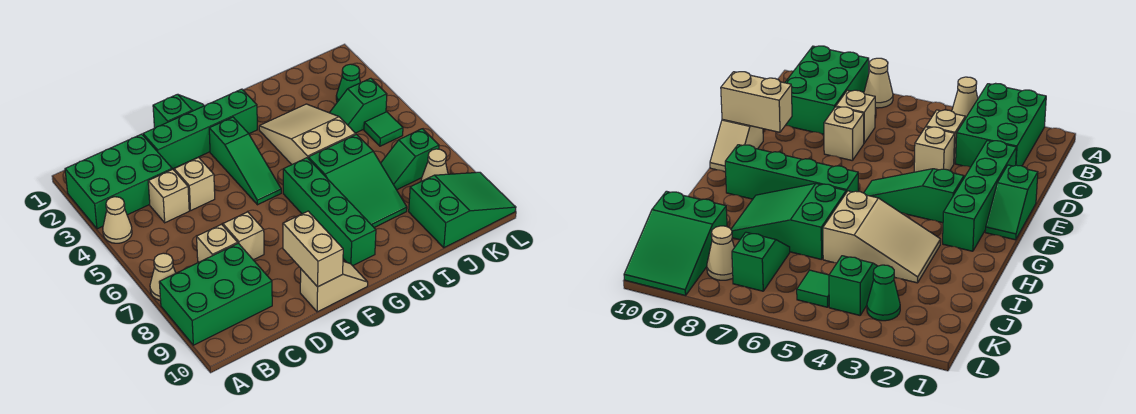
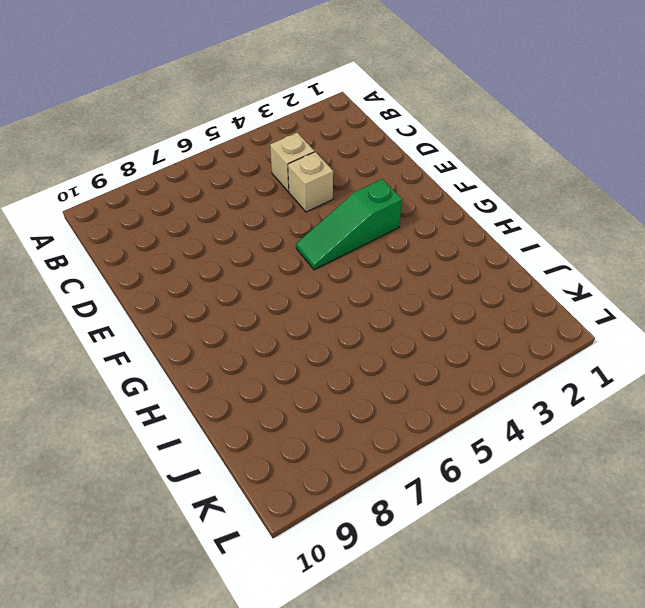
none -> green brick A2:C3 level 1
none -> tan cone A4 level 1
none -> tan cone A7 level 1

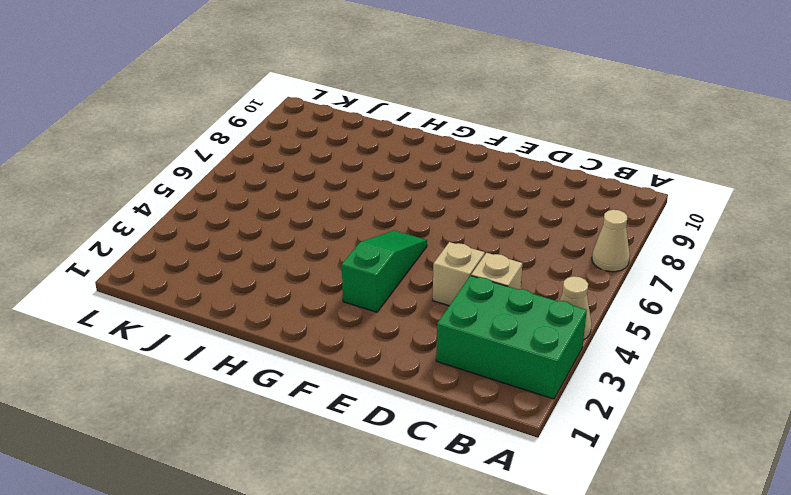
none -> green brick A8:C9 level 1
none -> tan brick C7 level 1
none -> green brick D2:G2 level 1

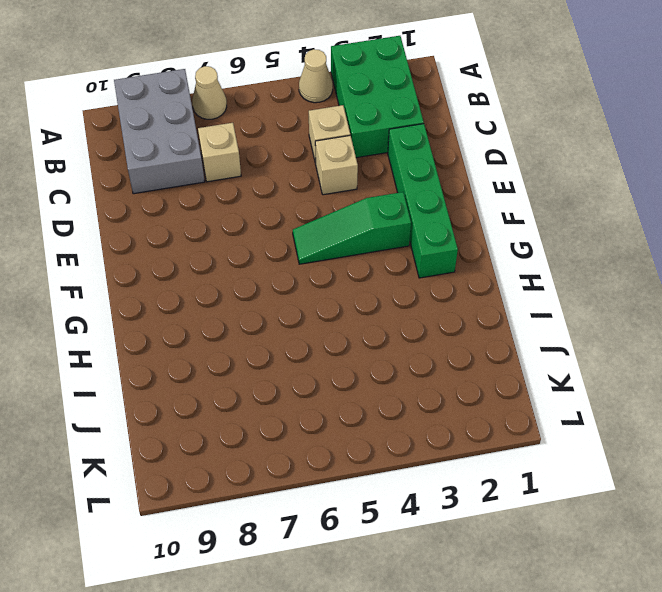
grey brick A8:C9 level 1 -> green brick A8:C9 level 1
none -> tan brick D7 level 1
none -> green slope E1:F1 level 1 top E
none -> tan slope E10:F10 level 1 top E

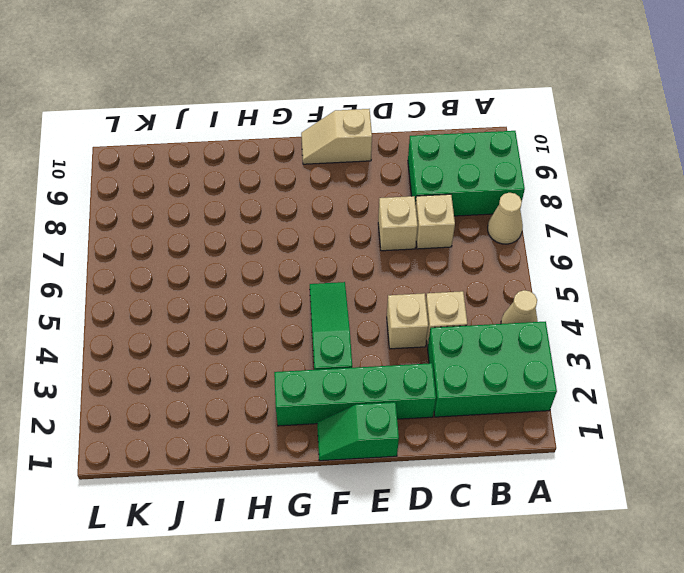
none -> green brick G6:G9 level 1
none -> tan slope H3:I5 level 1 top 5
none -> green slope H6:I8 level 1 top 6

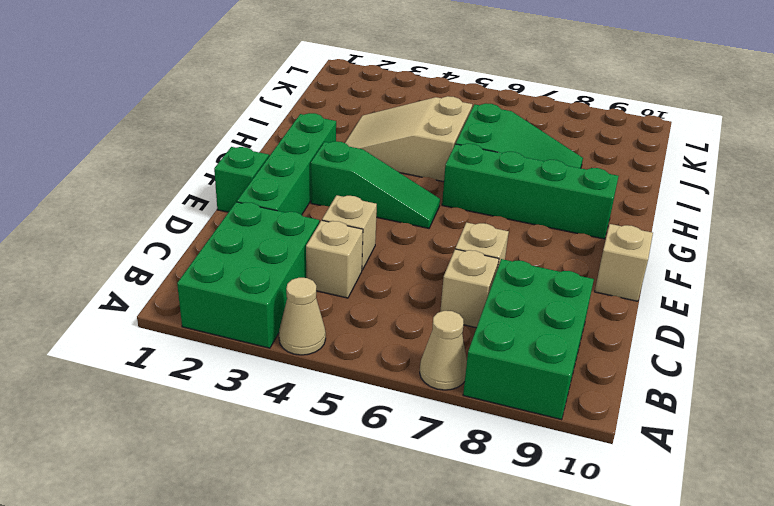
none -> green slope J4:K4 level 1 top K
none -> green slope J7:K7 level 1 top K
none -> green slope J9:L10 level 1 top J

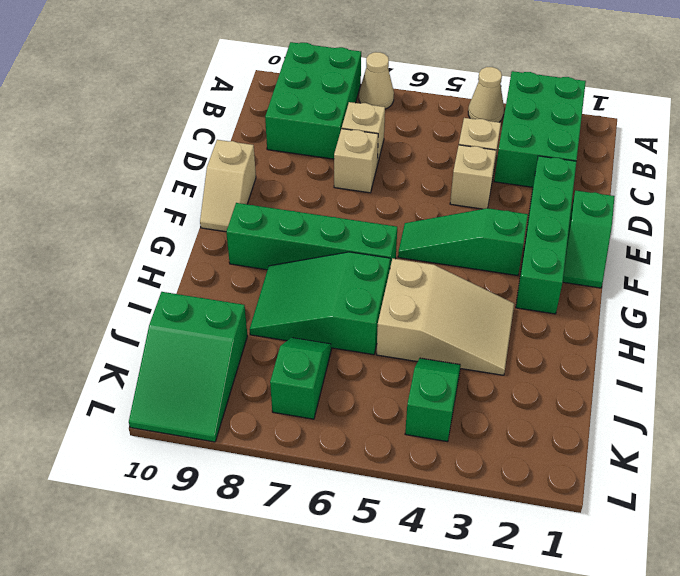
none -> green cone K3 level 1
none -> green tile K5 level 1
none -> tan cone K8 level 1

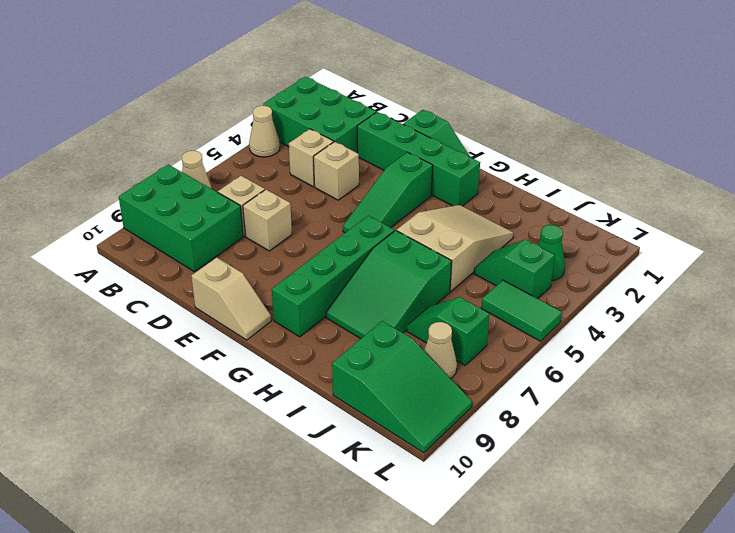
green tile K5:L5 level 1 -> green tile K5 level 1
none -> tan brick E9:E10 level 2

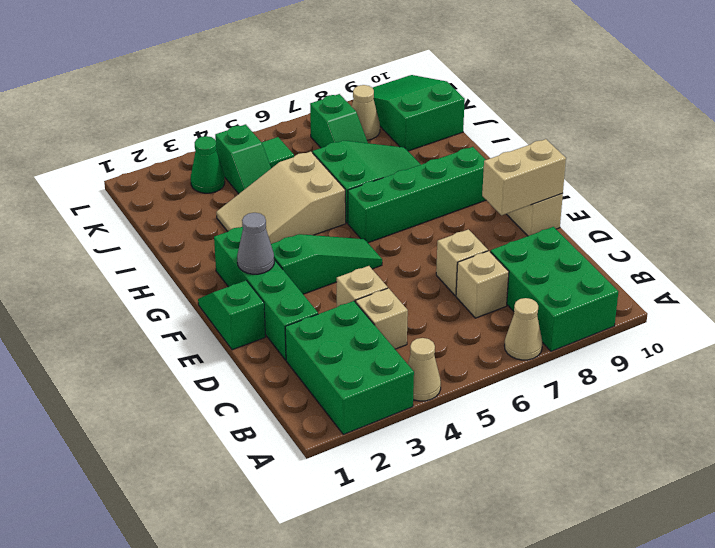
grey cone F2 level 2 -> none

